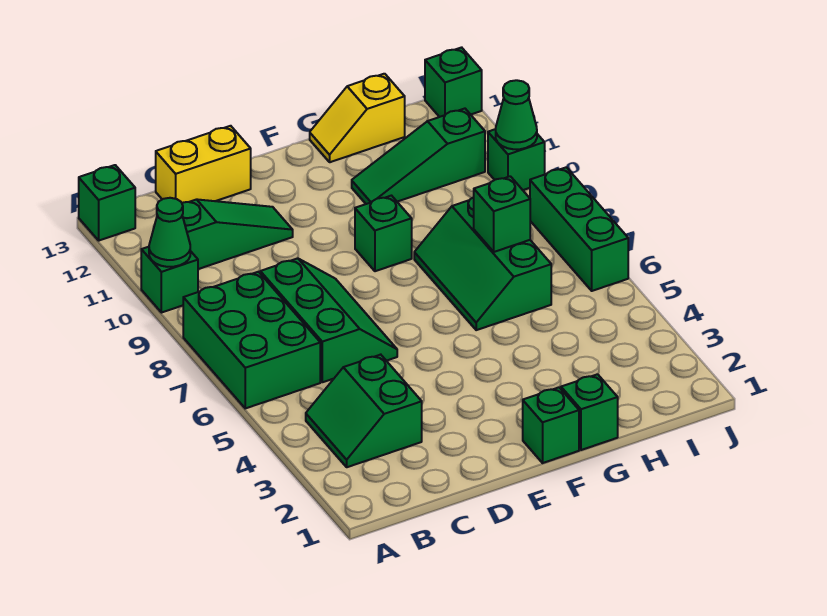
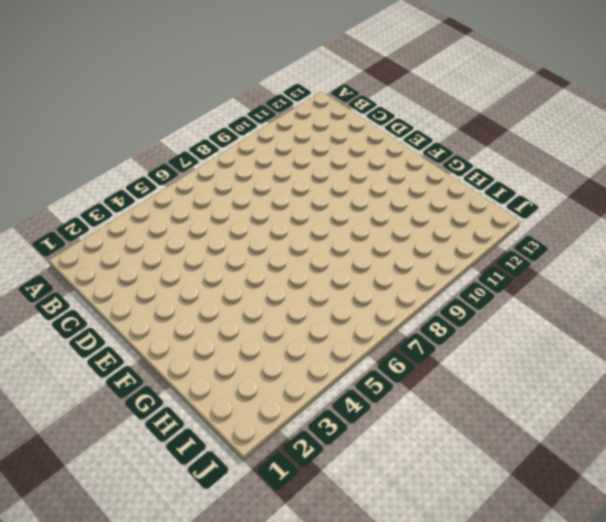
none -> green brick A6:B8 level 1
none -> green brick A10 level 1
none -> green brick A13 level 1

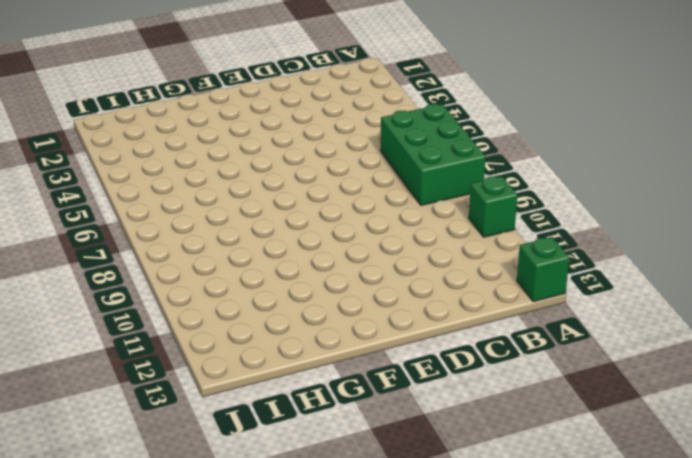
none -> green slope B3:C4 level 1 top C
none -> green slope B11:D11 level 1 top B
none -> green slope C6:D8 level 1 top C

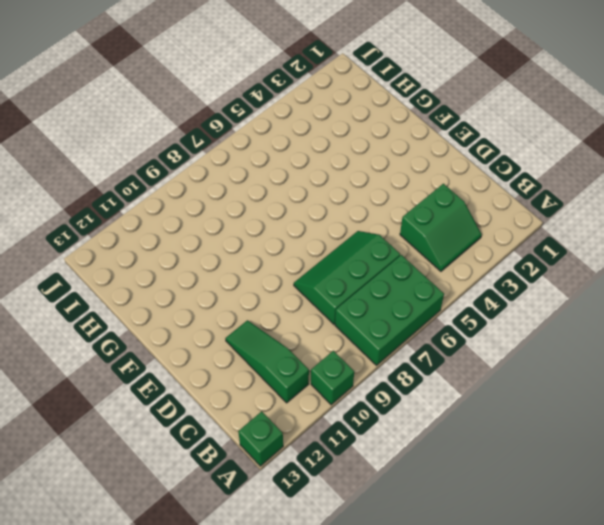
none -> yellow brick C13:D13 level 1
none -> green brick F1 level 1
none -> green brick F9 level 1

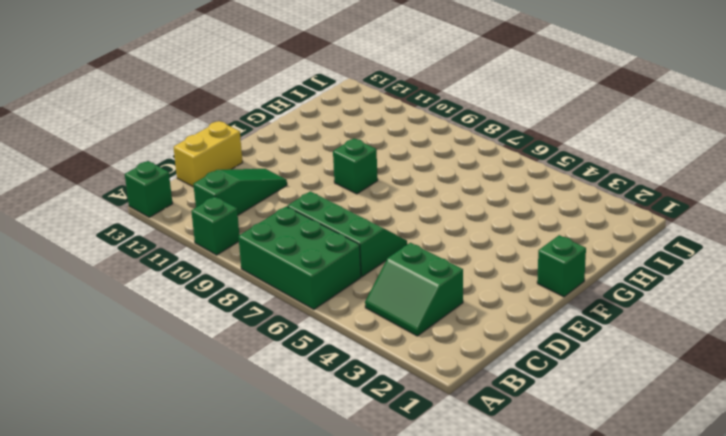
none -> green brick G1 level 1
none -> green slope G6:H8 level 1 top H
none -> green slope G11:I11 level 1 top I

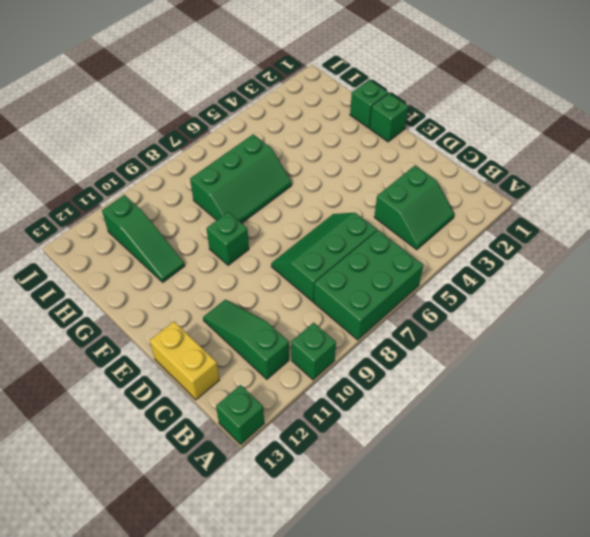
none -> yellow slope G13:H13 level 1 top H
none -> green brick J6:J8 level 1
none -> green brick J10 level 1

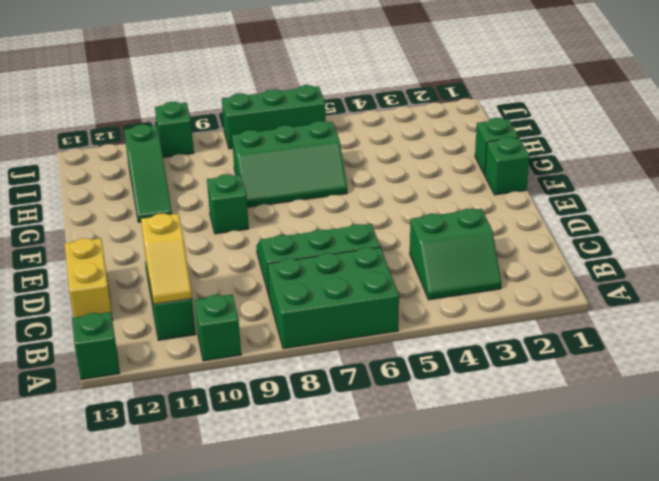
yellow slope B11:C11 level 2 top C -> yellow slope G13:H13 level 1 top H
none -> green brick J13 level 1
none -> green cone A10 level 2
none -> green brick H7 level 2

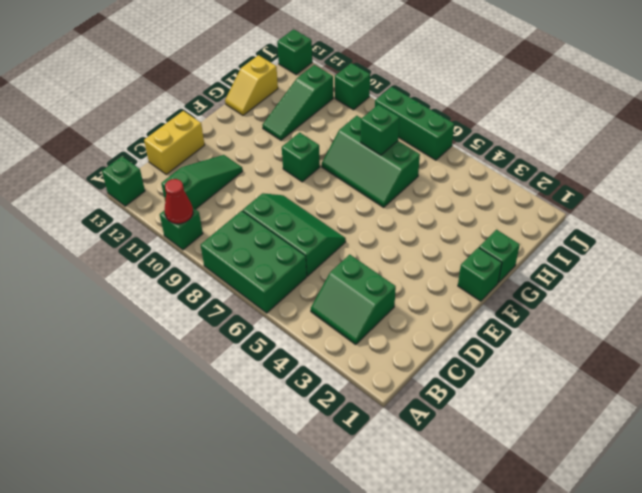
red cone A10 level 2 -> green cone A10 level 2
none -> green cone J10 level 2

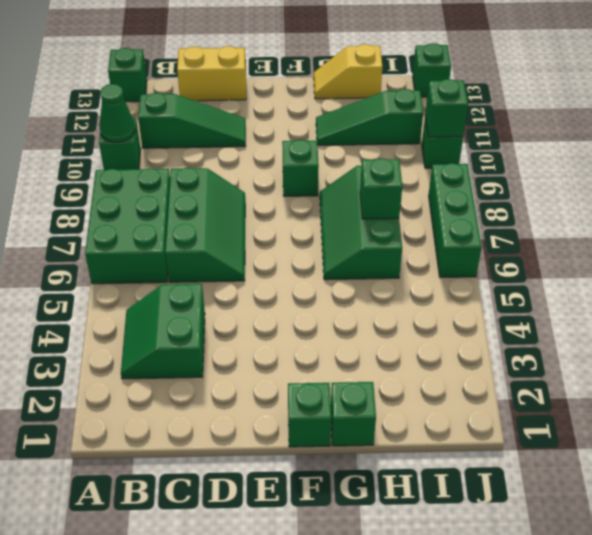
green brick J10 level 2 -> green cone J10 level 2

